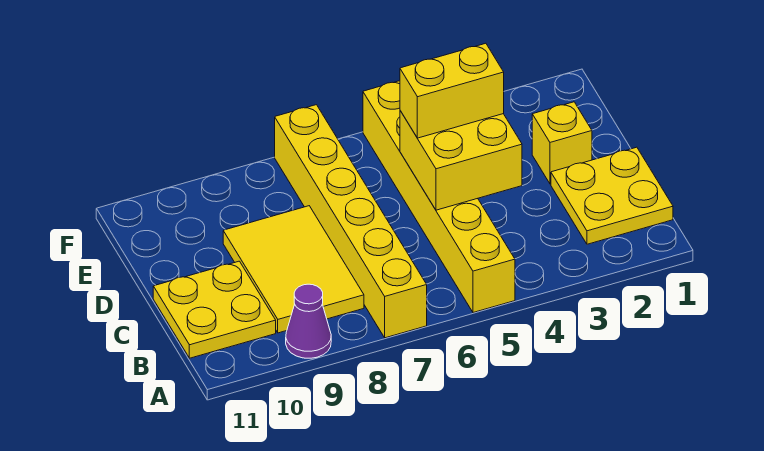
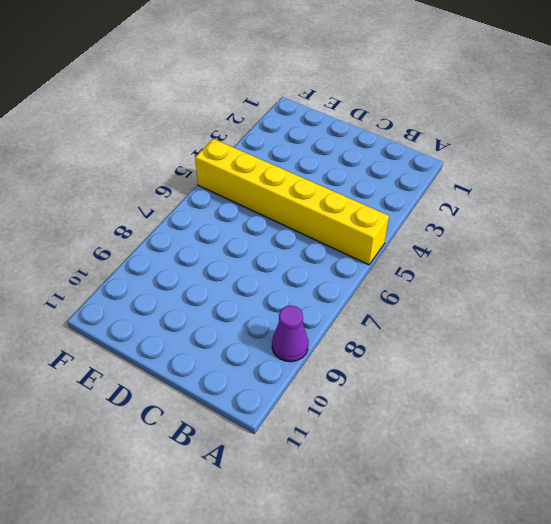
none -> yellow brick A7:F7 level 1
none -> yellow plate B1:C2 level 1

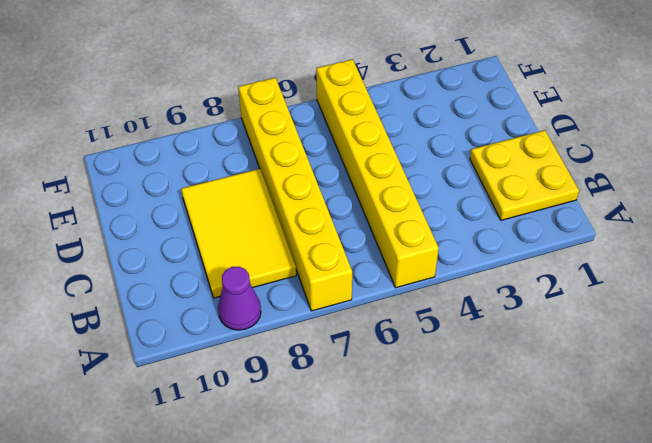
none -> yellow plate B10:C11 level 1
none -> yellow brick D2 level 1

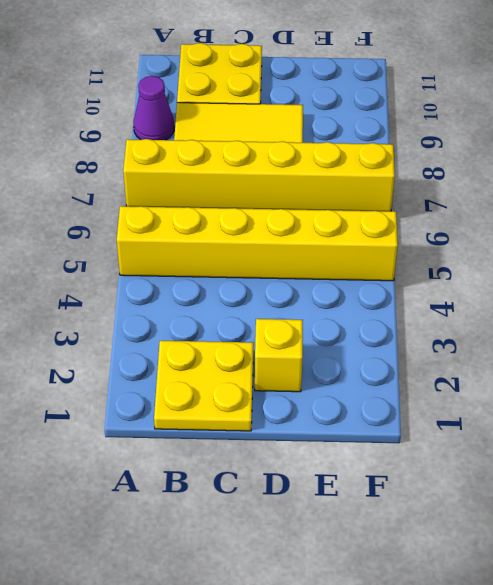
none -> yellow brick C4:D5 level 2
none -> yellow brick D4:D5 level 3

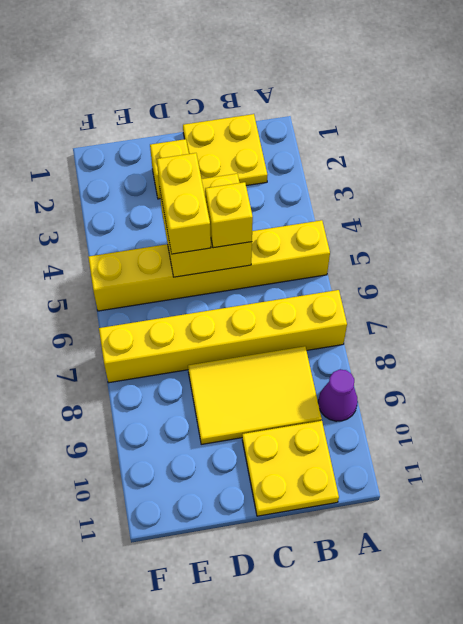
yellow brick C5 level 3 -> none

